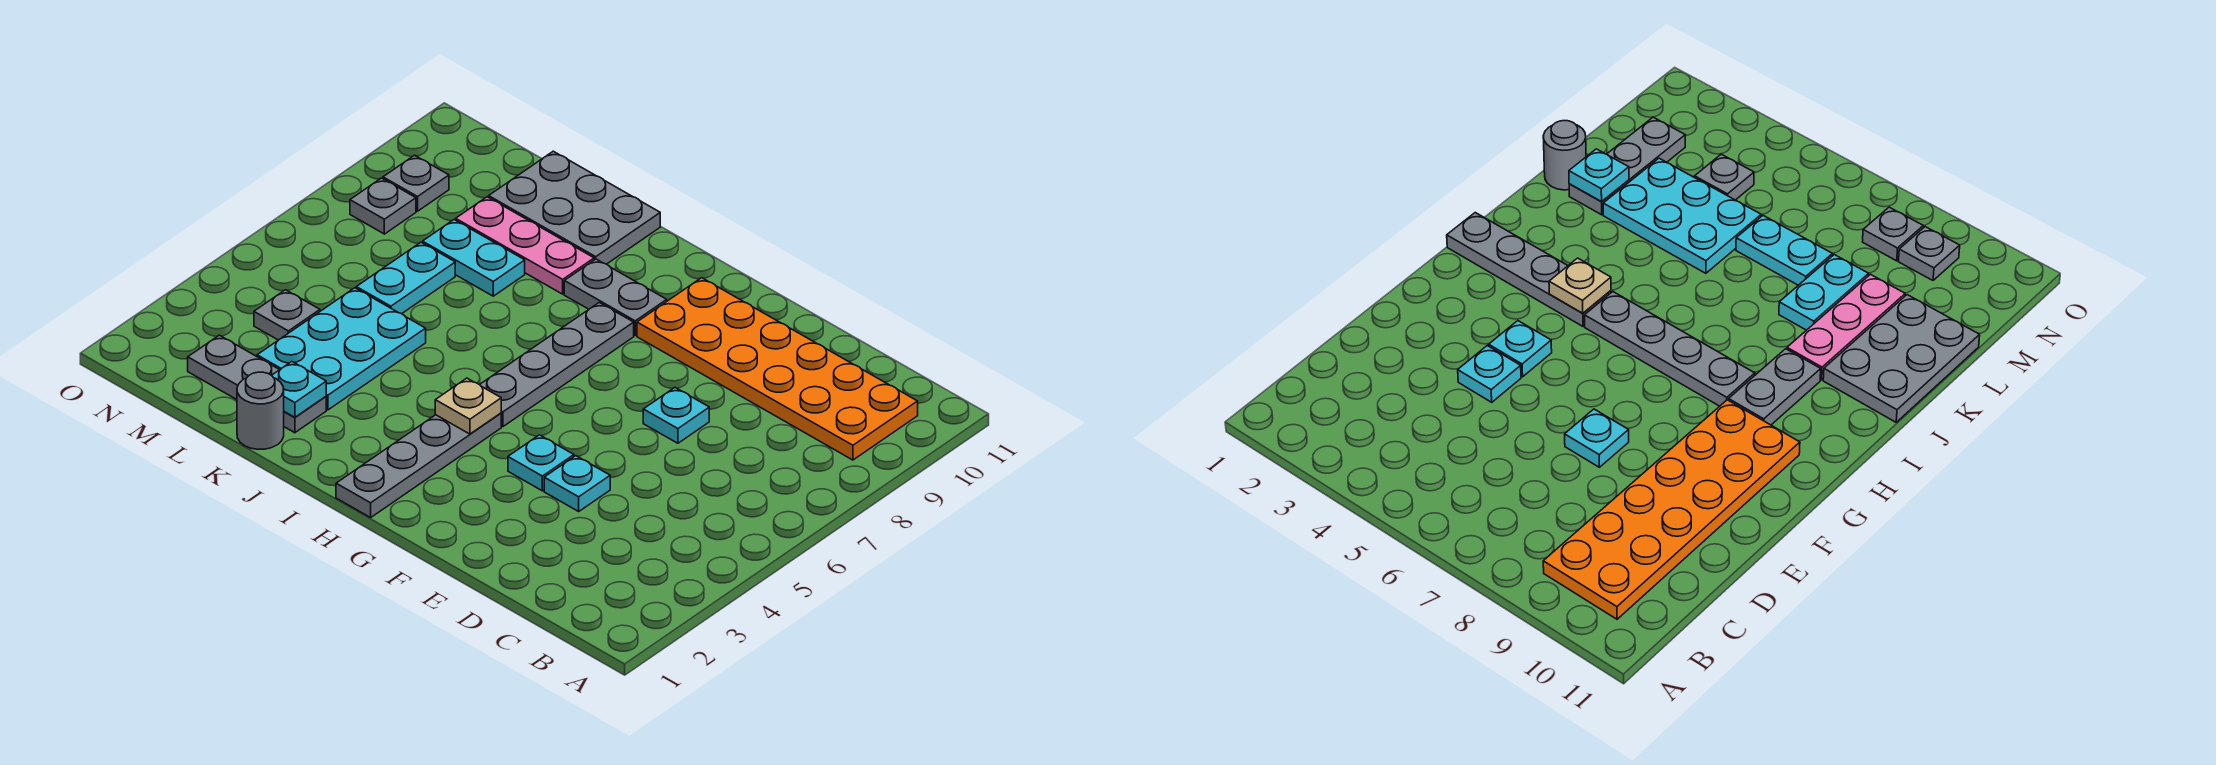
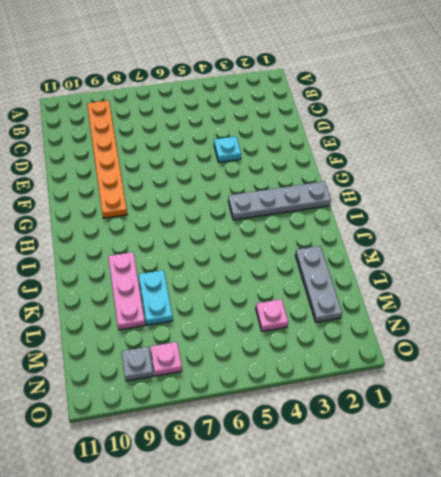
orange plate B9:G9 level 1 -> orange plate B9:G10 level 1
pink plate M4 level 1 -> grey plate M4 level 1
pink plate N8 level 1 -> grey plate N8 level 1
none -> cyan plate E7 level 1
none -> cyan plate F4 level 1
none -> grey plate H5:H8 level 1

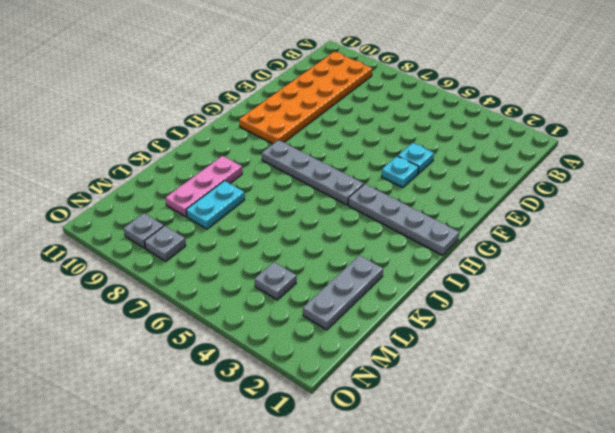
none -> cyan plate E7 level 1
none -> grey plate H9:I9 level 1
none -> grey plate J10:L11 level 1

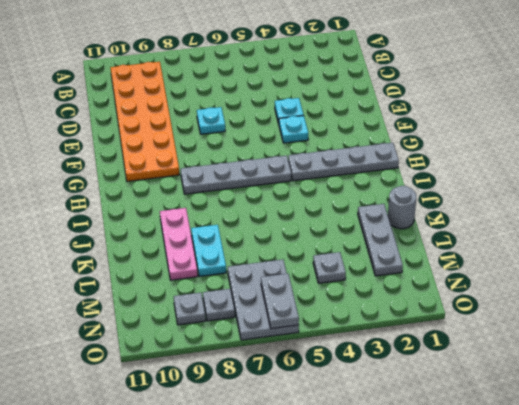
grey plate M6:O7 level 1 -> grey plate J10:L11 level 1
grey plate N6:O6 level 2 -> grey plate H9:I9 level 1
none -> cyan plate K3:L5 level 1
none -> cyan plate L6:L7 level 1
none -> tan plate H4 level 2

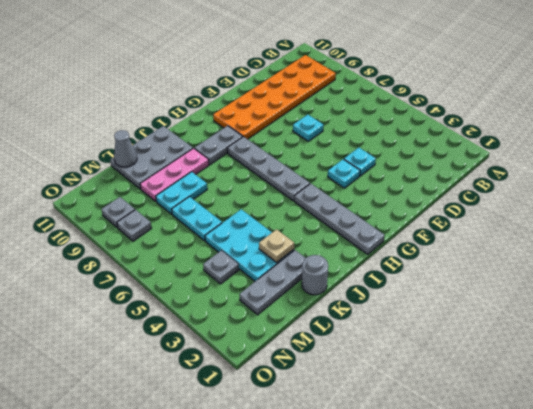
tan plate K3 level 2 -> tan plate H4 level 2
grey cone L11 level 2 -> none
none -> cyan plate K2 level 2

